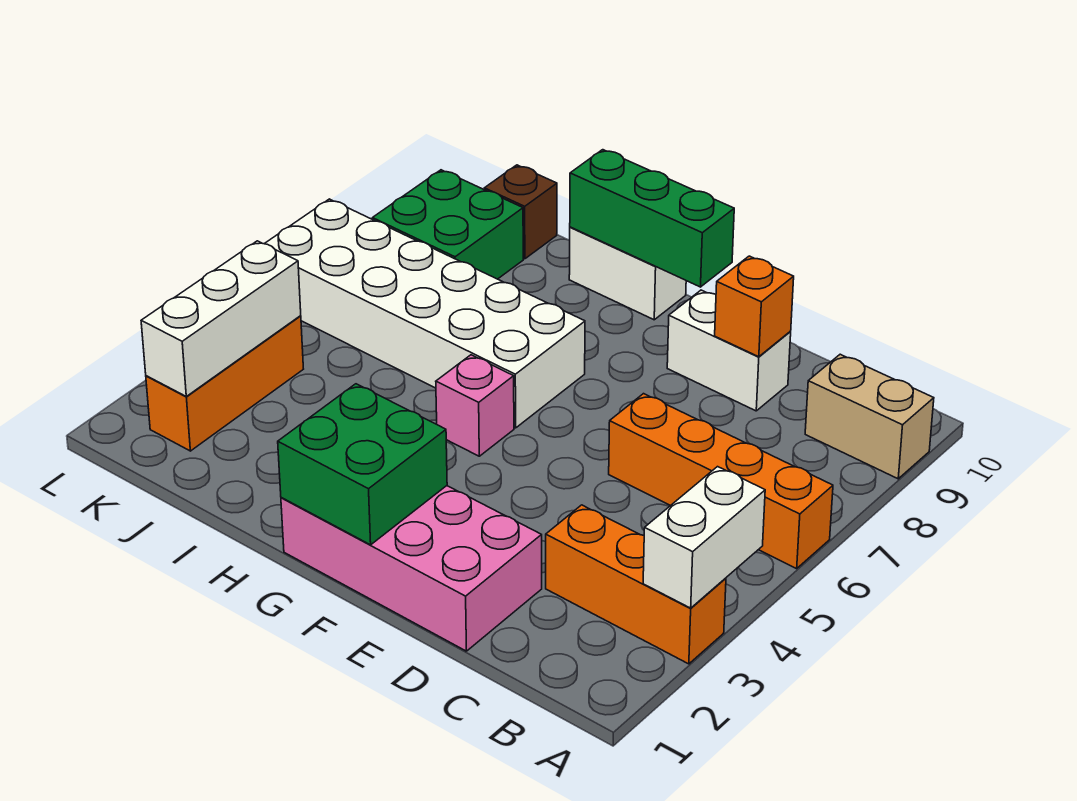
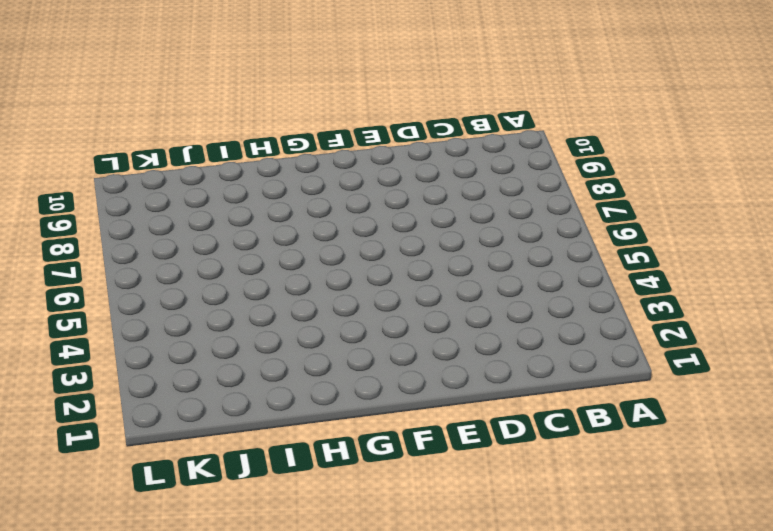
none -> orange brick A3:C3 level 1
none -> orange brick A6:D6 level 1
none -> tan brick A9:B9 level 1

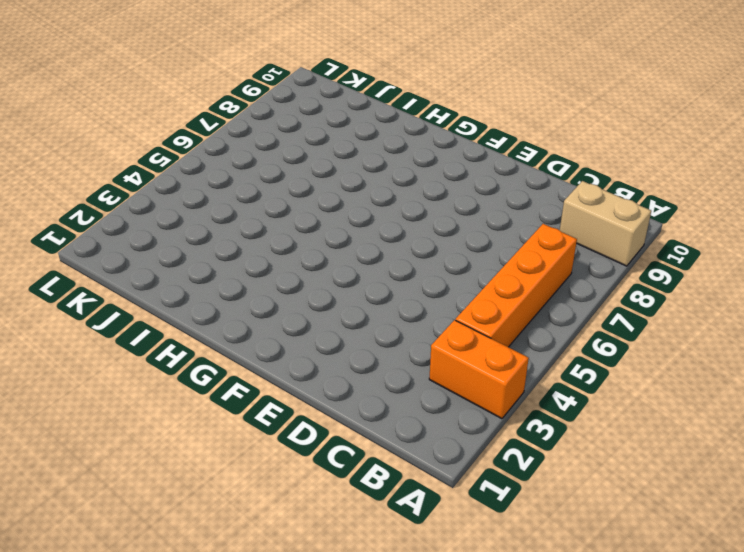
orange brick A3:B3 level 1 -> orange brick A3:C3 level 1
orange brick B4:B7 level 1 -> orange brick A6:D6 level 1
none -> pink brick D1:G2 level 1
none -> white brick D9:E9 level 1
none -> pink brick G5 level 1

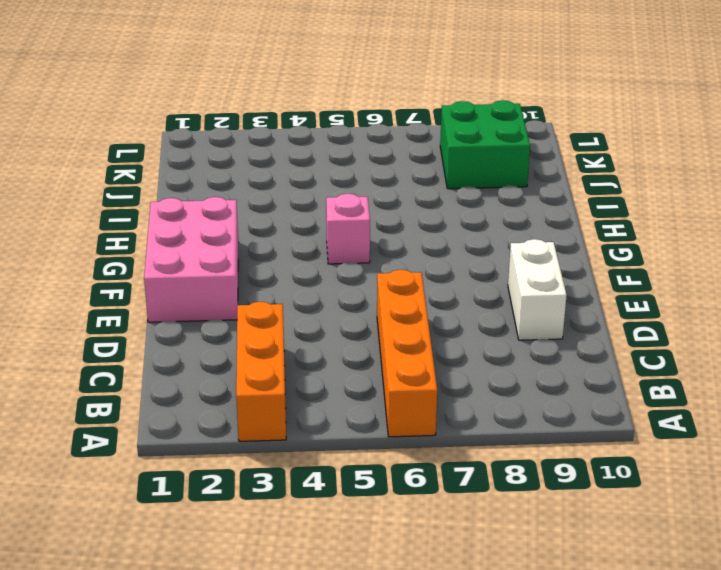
pink brick E1:G2 level 1 -> pink brick D1:G2 level 1
none -> tan brick A9:B9 level 1
none -> white brick G6:L7 level 1
none -> white brick G10:H10 level 1

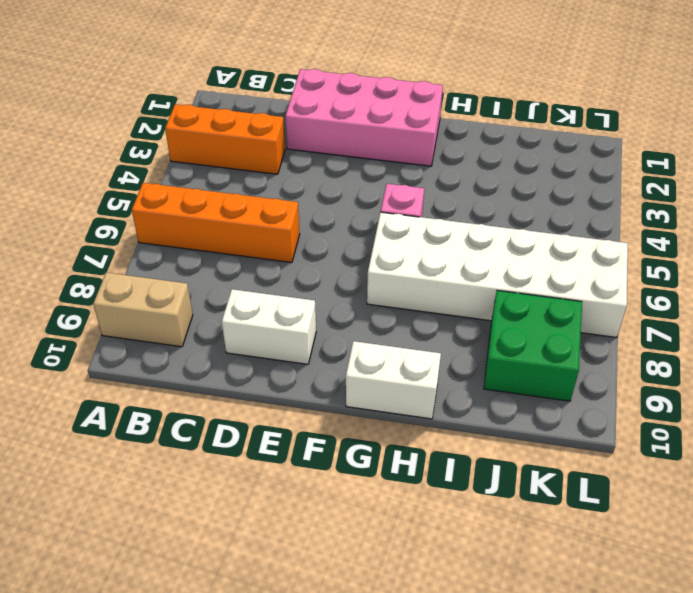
none -> brown brick J10 level 1
none -> orange brick K2:K4 level 1
none -> white brick A3:A4 level 2

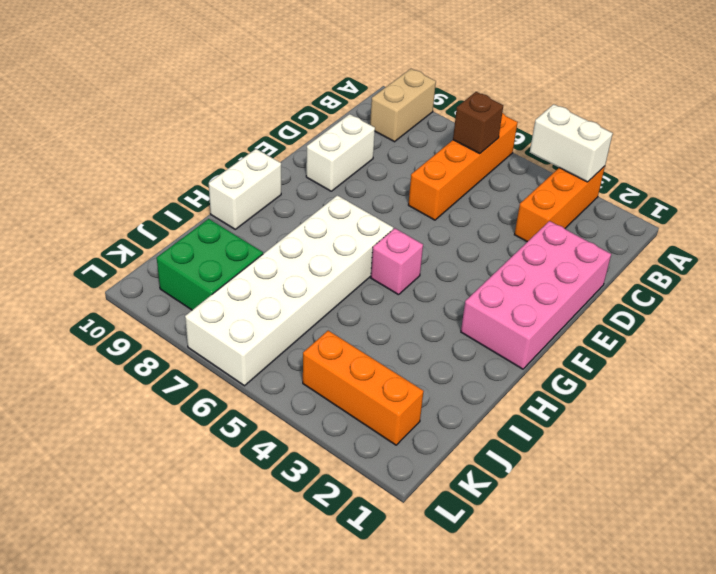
brown brick B6 level 2 -> brown brick J10 level 1
none -> orange brick D9 level 2
none -> green brick F1:G2 level 2
none -> green brick F10:H10 level 2

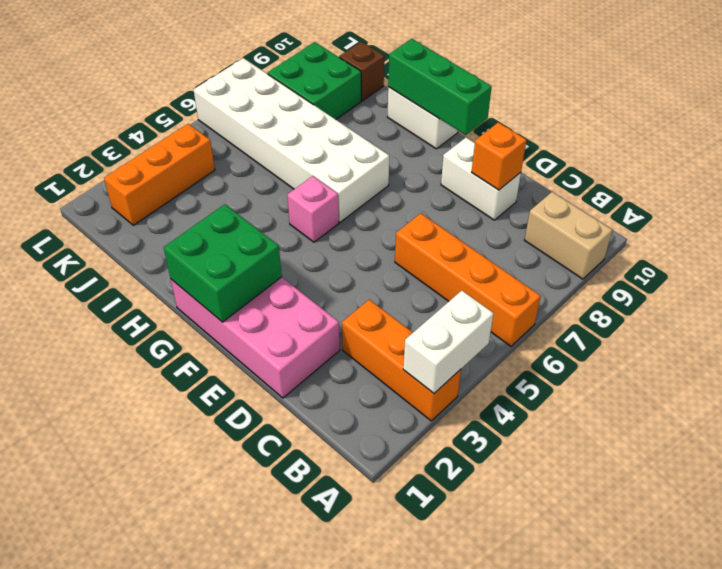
none -> white brick K2:K4 level 2

